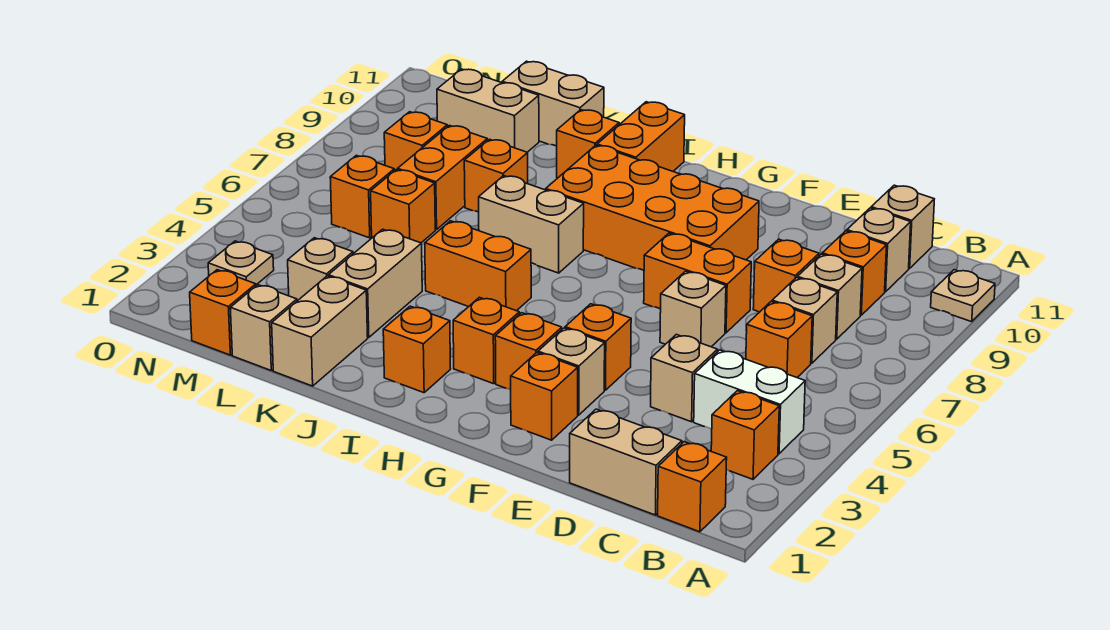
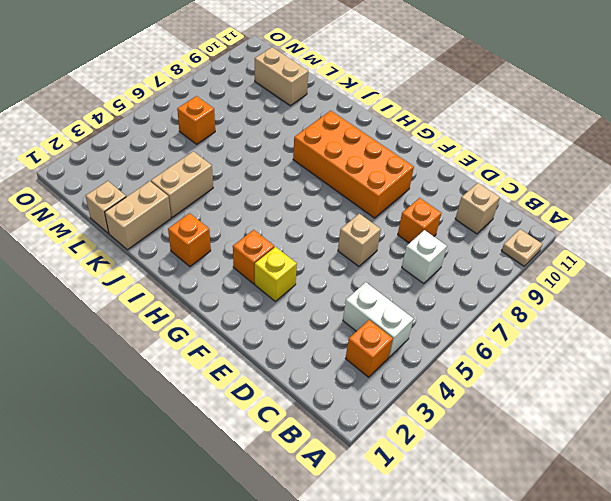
white brick C7 level 1 -> tan brick C7 level 1
yellow brick F3 level 1 -> tan brick F3 level 1
none -> orange brick B1 level 1
none -> tan brick C1:D1 level 1
none -> orange brick C6 level 1
none -> tan brick C8 level 1

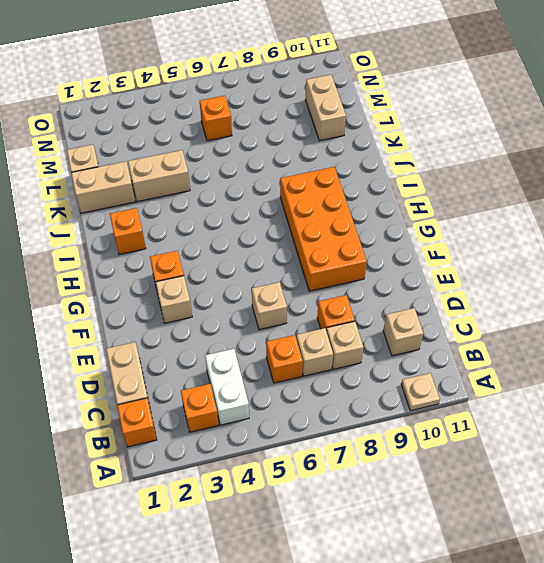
none -> orange brick C9 level 1
none -> tan brick C11 level 1
none -> tan brick D4 level 1
none -> orange brick E7:F7 level 1

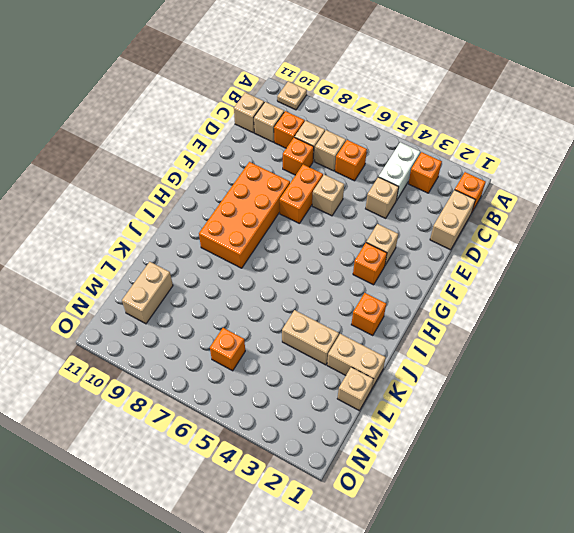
none -> orange brick F2 level 1
none -> orange brick F4 level 1
none -> orange brick H3 level 1
none -> orange brick I5:J5 level 1

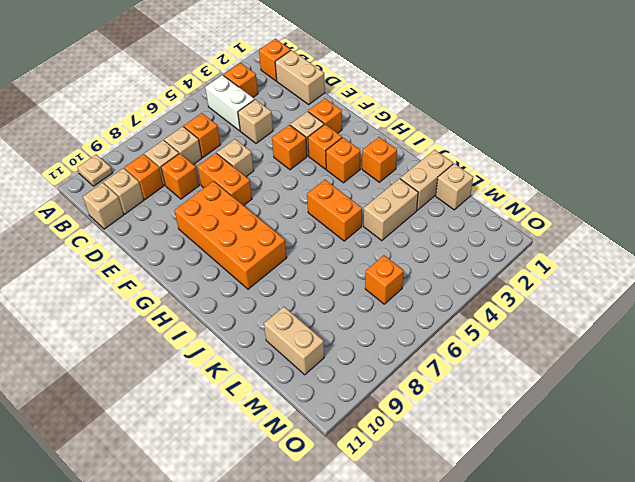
none -> tan brick I7:J7 level 1
none -> orange brick I10:I11 level 1
none -> orange brick J10 level 1
none -> orange brick K8 level 1

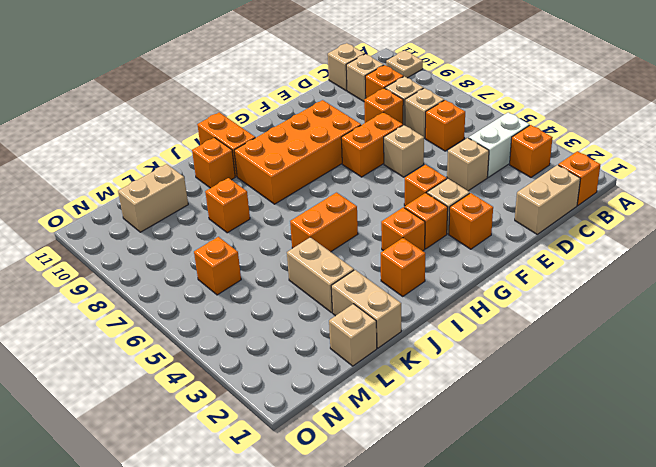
none -> tan brick I7:J7 level 1
none -> tan brick K11:L11 level 1
none -> tan brick L3 level 1
none -> orange brick L6 level 1

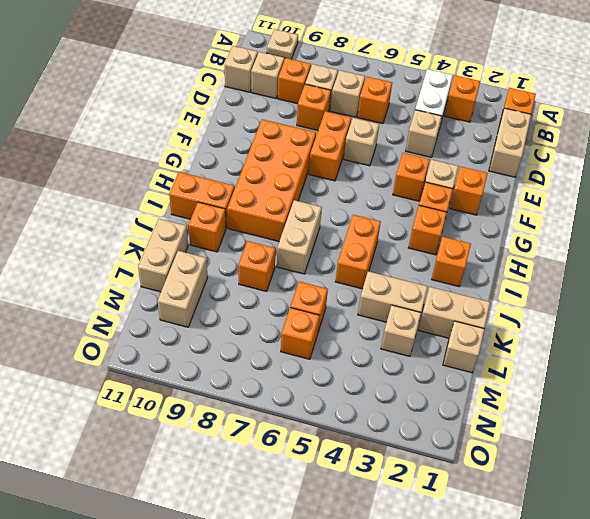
none -> orange brick L7:L8 level 1
none -> orange brick M1 level 1
none -> orange brick M8 level 1
none -> tan plate N3 level 1

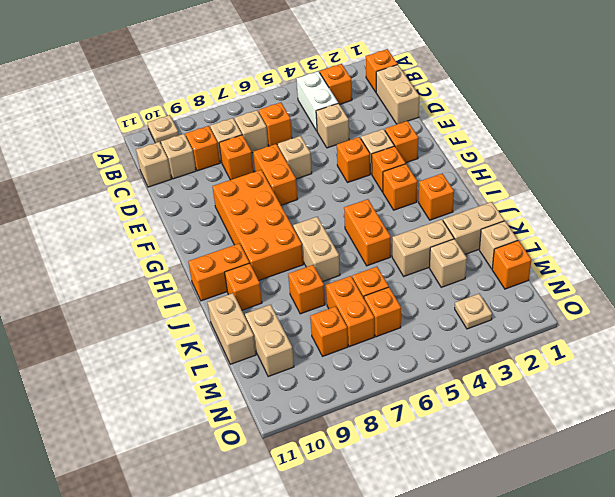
orange brick L7:M7 level 1 -> orange brick L7:L8 level 1

